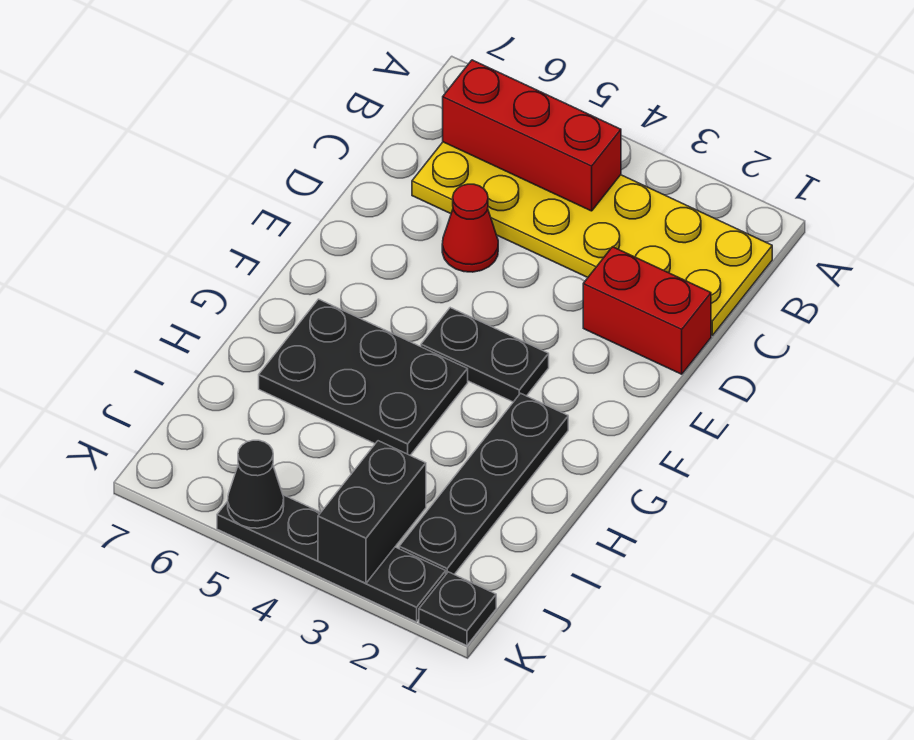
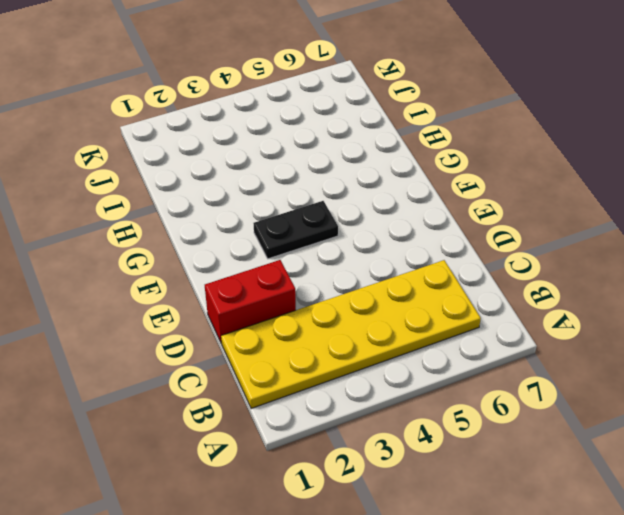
none -> red cone D5 level 1
none -> black plate G2:J2 level 1

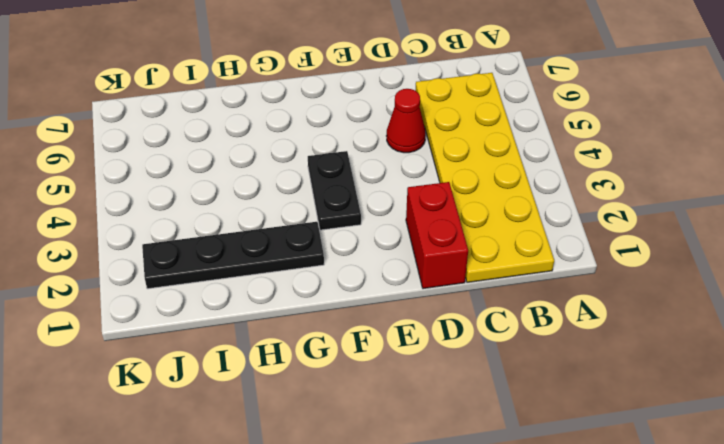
none -> black plate G4:H6 level 1
none -> black plate K1 level 1

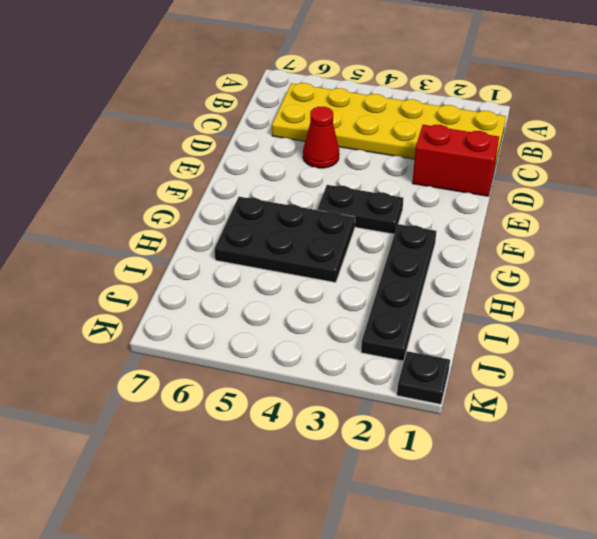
none -> black plate K2:K5 level 1
none -> red brick B4:B6 level 2

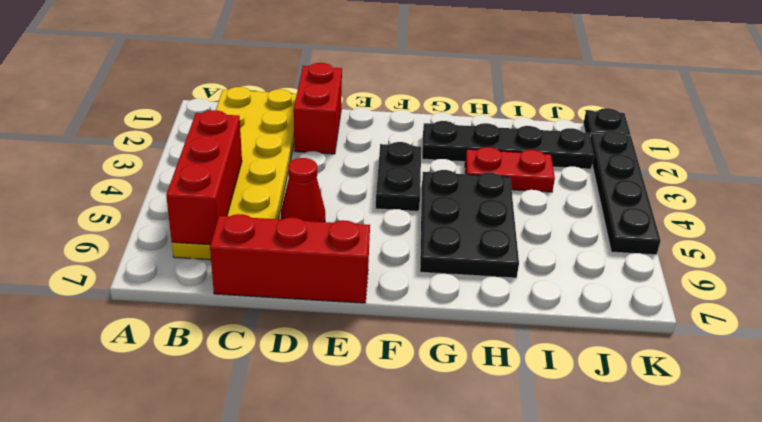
red brick C7:E7 level 1 -> none
red plate H3:I3 level 1 -> none
none -> black brick J3:K3 level 2
none -> black cone K5 level 2

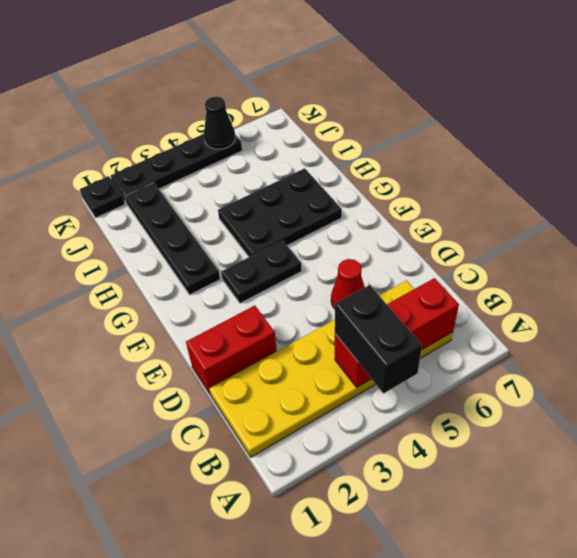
black brick A4:B4 level 3 -> black brick J3:K3 level 2

